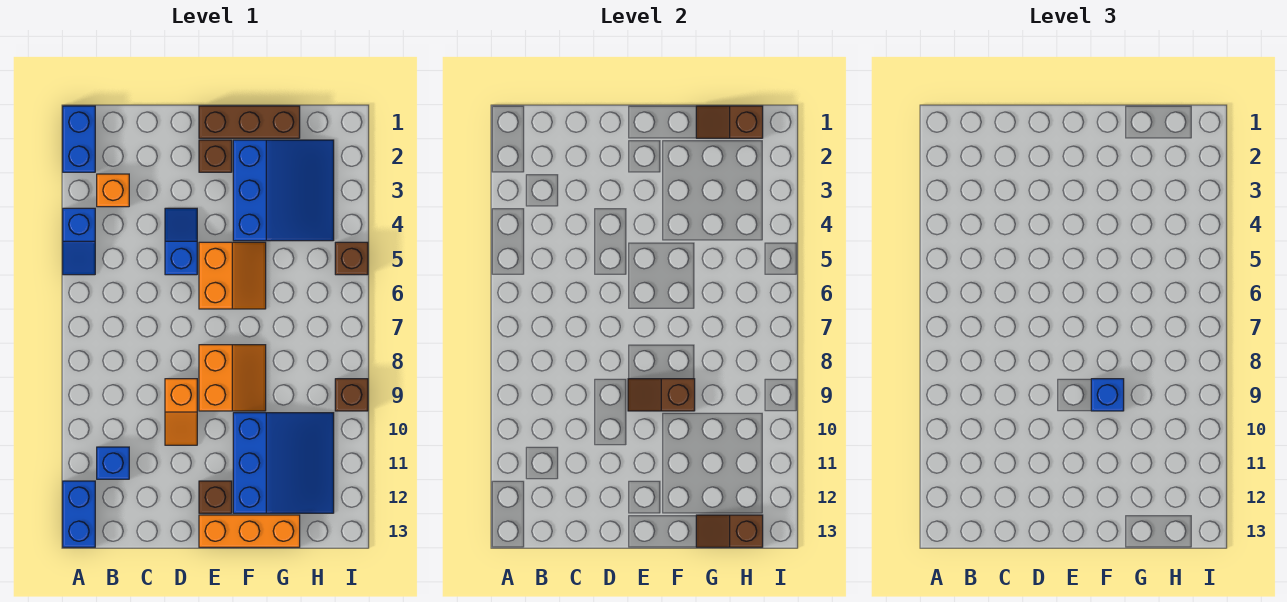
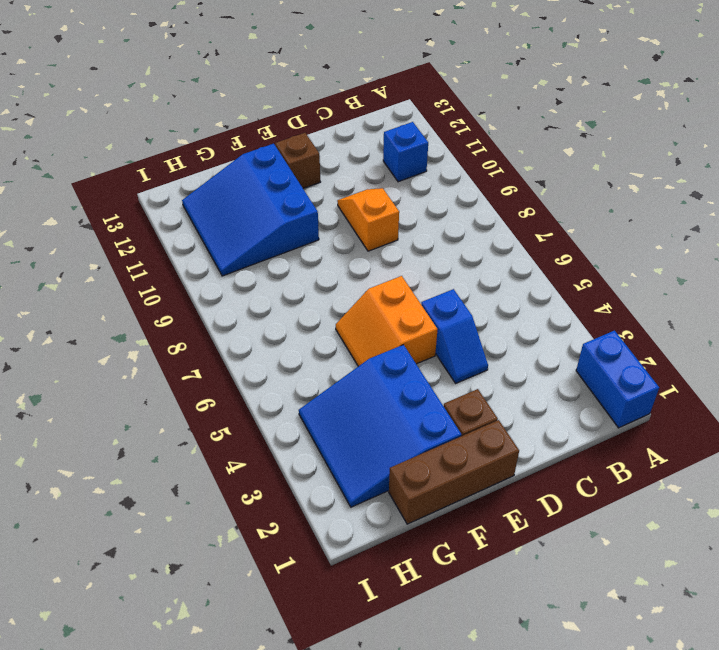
none -> blue slope A4:A5 level 1 top 4
none -> blue brick A12:A13 level 1
none -> orange brick B3 level 1

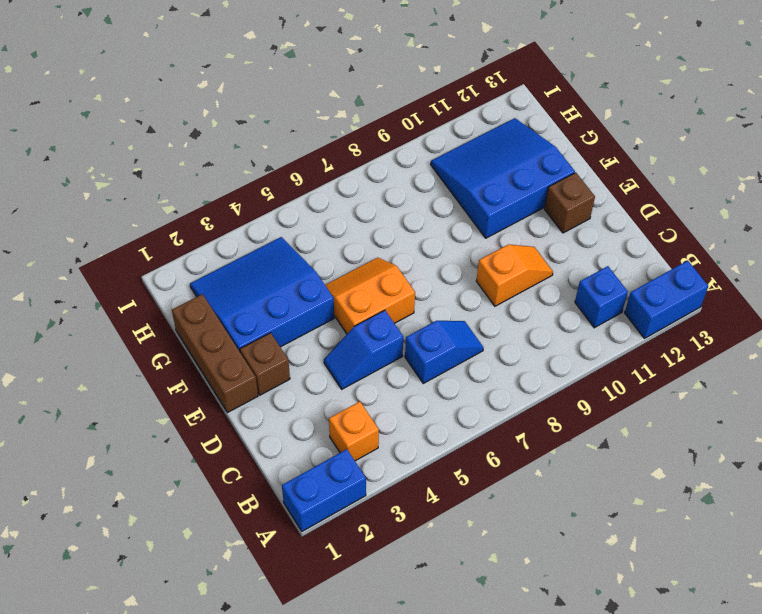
blue slope C6:C7 level 1 top 6 -> blue slope A4:A5 level 1 top 4
none -> orange slope E8:F9 level 1 top E
none -> orange brick E13:G13 level 1
none -> brown brick I5 level 1

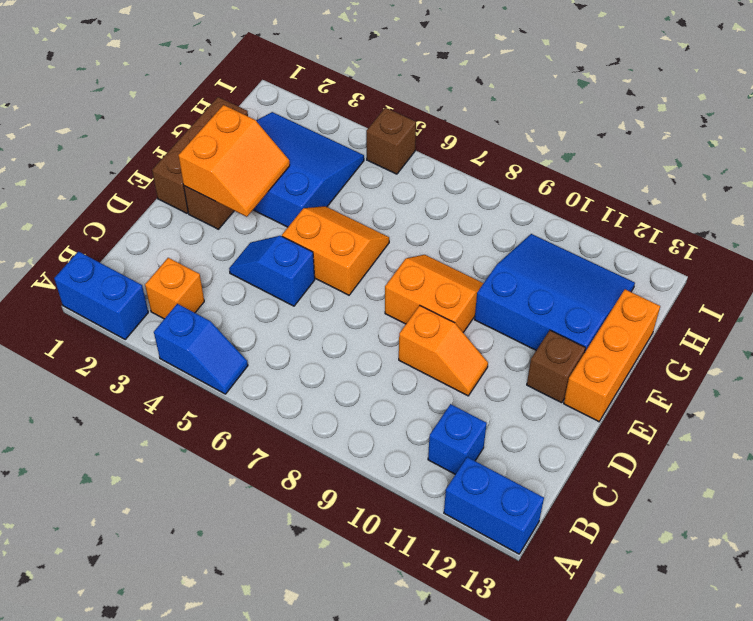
orange slope E2:F3 level 2 top 2 -> none
none -> brown brick I9 level 1
none -> brown slope E9:F9 level 2 top F
none -> brown slope G1:H1 level 2 top H

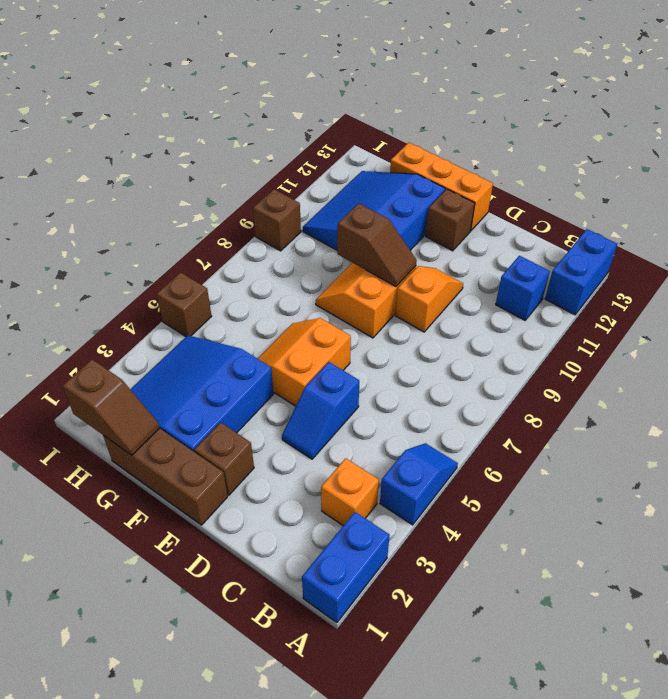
none -> brown slope G13:H13 level 2 top H
none -> blue brick F9 level 3

